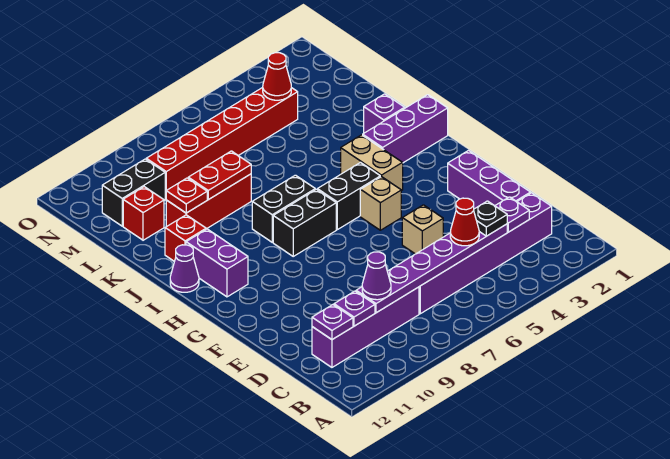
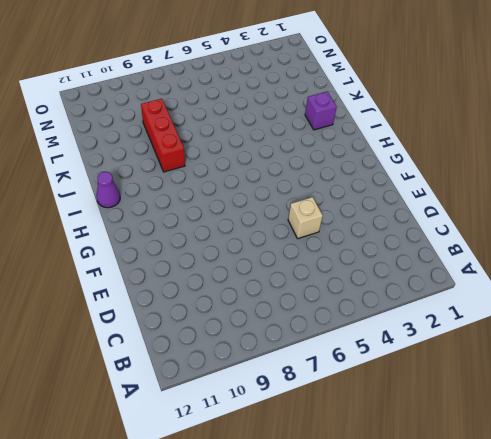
red brick J9:L9 level 1 -> red brick K8:K10 level 1
none -> purple brick C2:C7 level 1
none -> purple brick C8:C11 level 1
none -> purple brick D2:F2 level 1

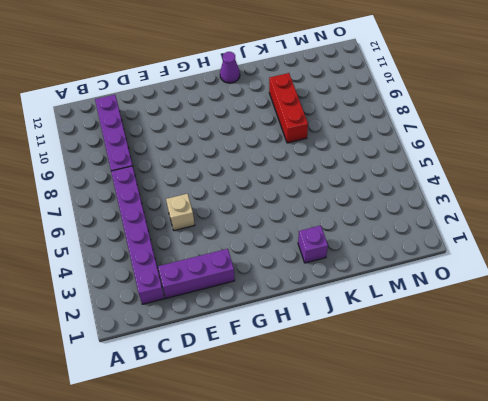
none -> tan brick G5 level 1
none -> tan brick H4:I4 level 1
none -> black brick H5:H6 level 1

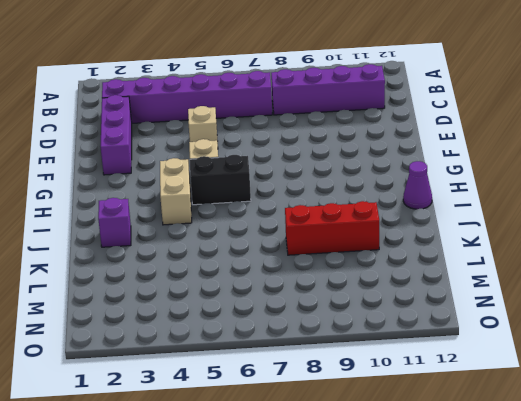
none -> black brick H7:H8 level 1
none -> purple brick H11:I11 level 1
none -> purple brick I1:I3 level 1

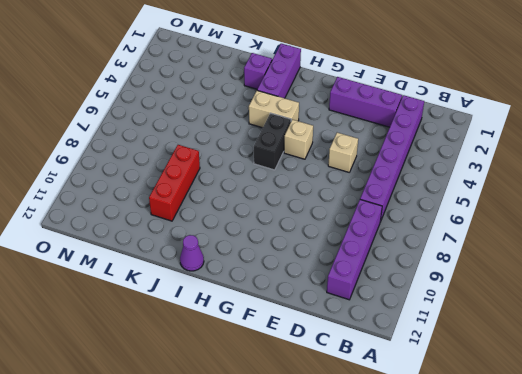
none -> black brick H7:H8 level 1
none -> purple brick H11:I11 level 1
none -> black brick I7:I8 level 1

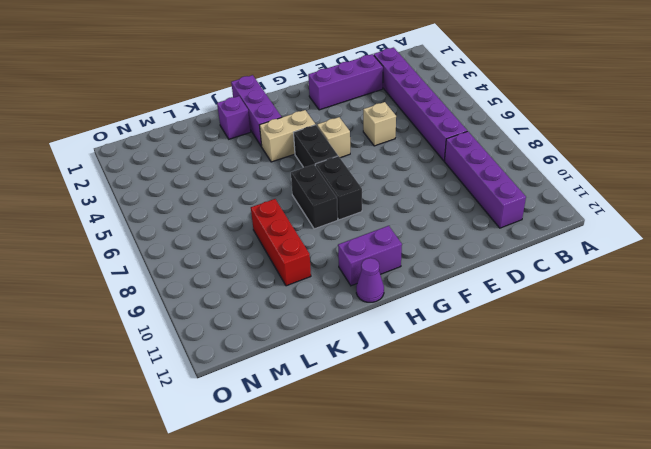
none -> red brick J11 level 1
none -> red brick L11 level 1
none -> red brick M4:M9 level 1

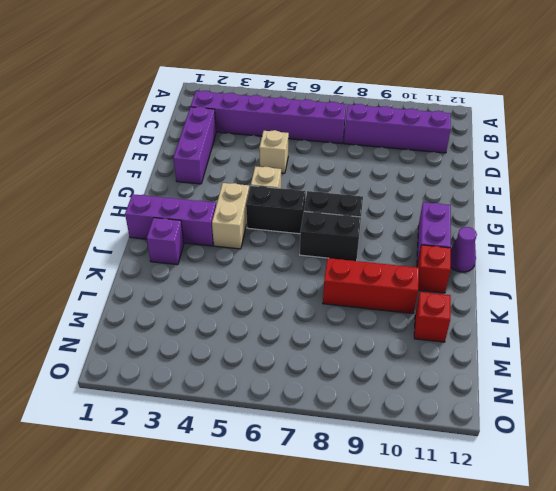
none -> red brick M4:M9 level 1
none -> black brick M10:M11 level 1
none -> purple plate C3 level 2

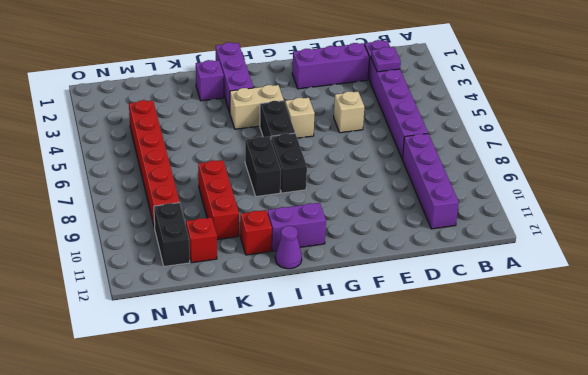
none -> purple plate C4:C9 level 2
none -> purple plate C10 level 2
none -> purple plate C11 level 2

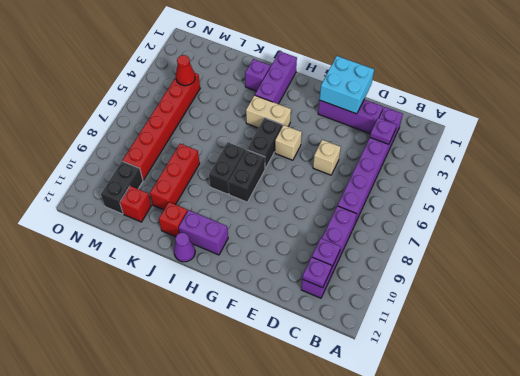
cyan brick E1:F2 level 2 -> none
none -> purple plate C4:C9 level 2
none -> red plate K8:K9 level 2
none -> red plate K10 level 2

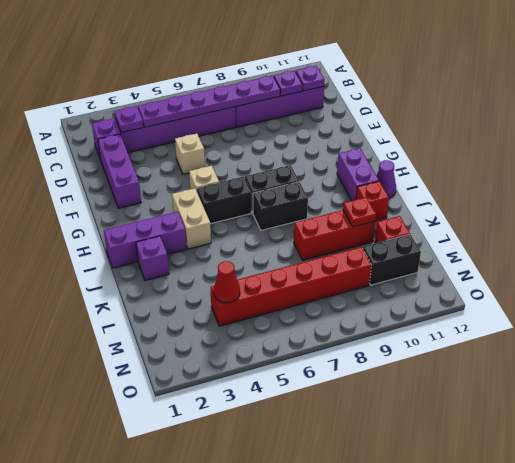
none -> red plate K8:K9 level 2
none -> black plate C4 level 3
none -> red cone C5 level 3

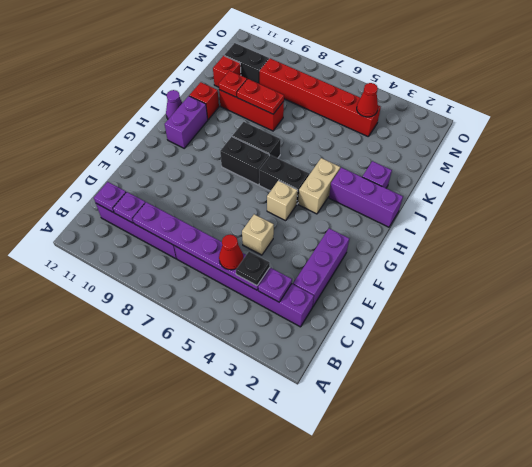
none -> purple cone C9 level 3

